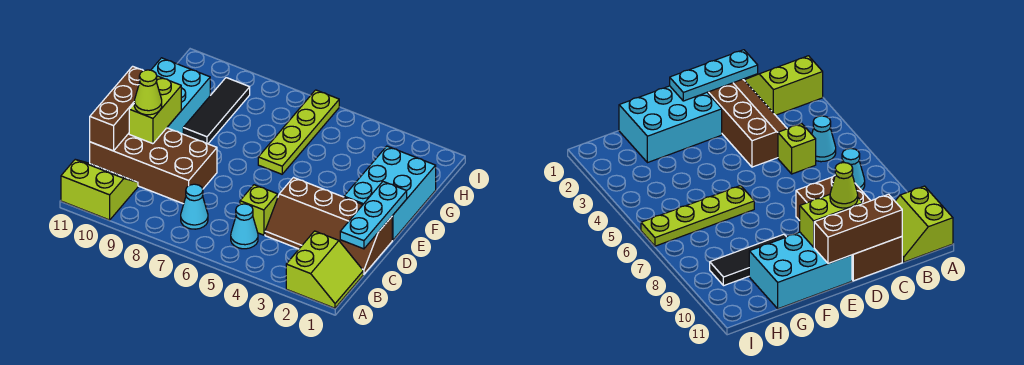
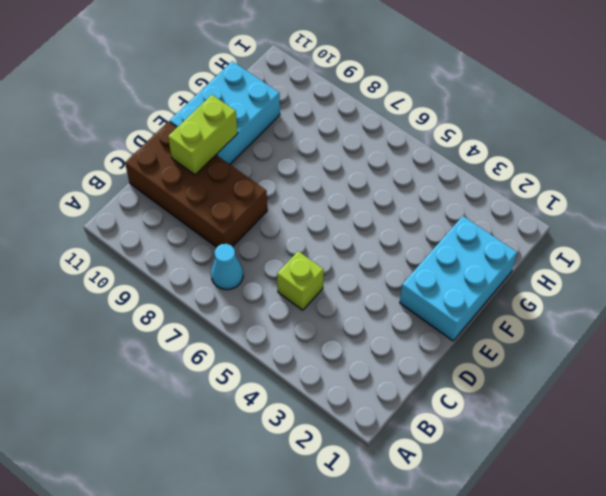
none -> lime slope A1:B2 level 1 top 2
none -> lime slope A10:B11 level 1 top A
none -> cyan cone B5 level 1

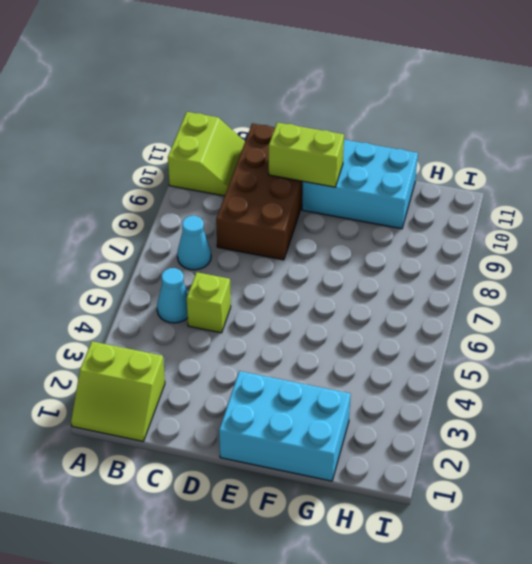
none -> brown slope C1:D4 level 1 top D
none -> lime plate F6:I6 level 1
none -> black tile F9:H9 level 1

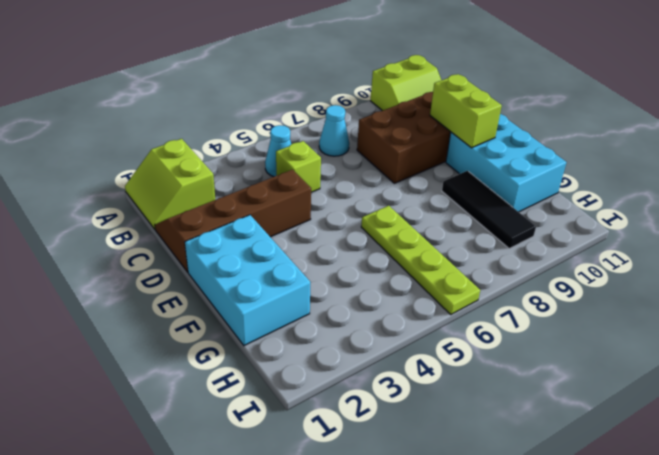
none -> cyan plate C1:E1 level 2
none -> brown brick C11:E11 level 2
none -> lime cone D10 level 3

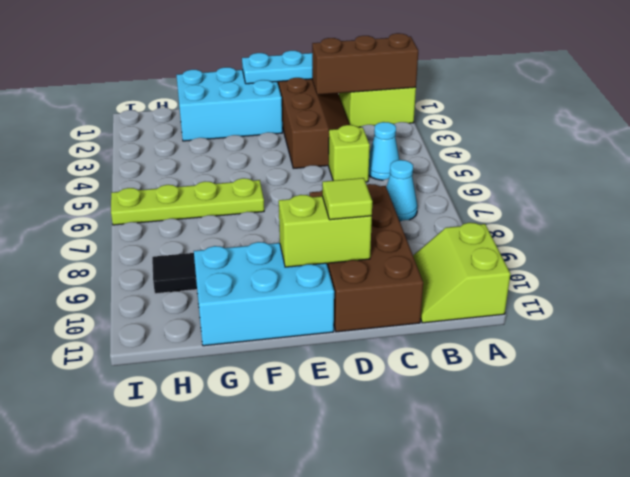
brown brick A2:C2 level 2 -> brown brick C11:E11 level 2
lime tile D10 level 3 -> lime cone D10 level 3

